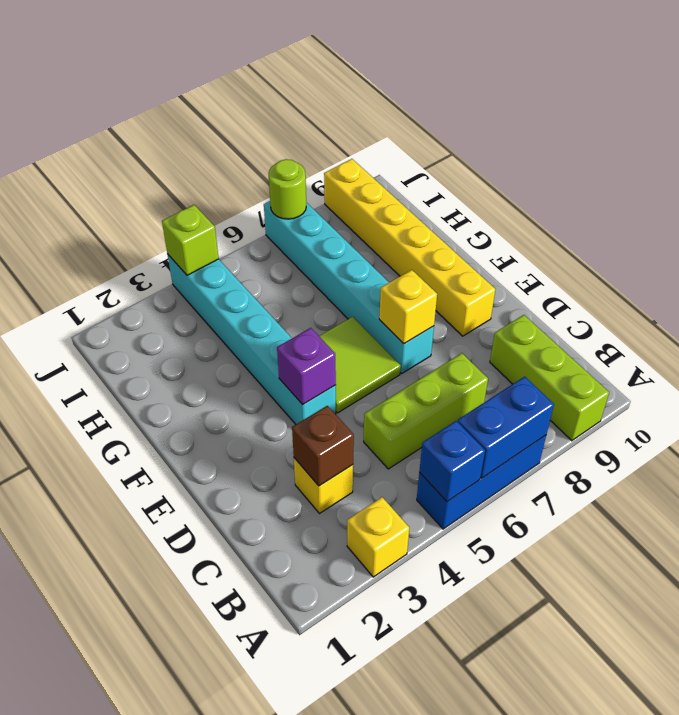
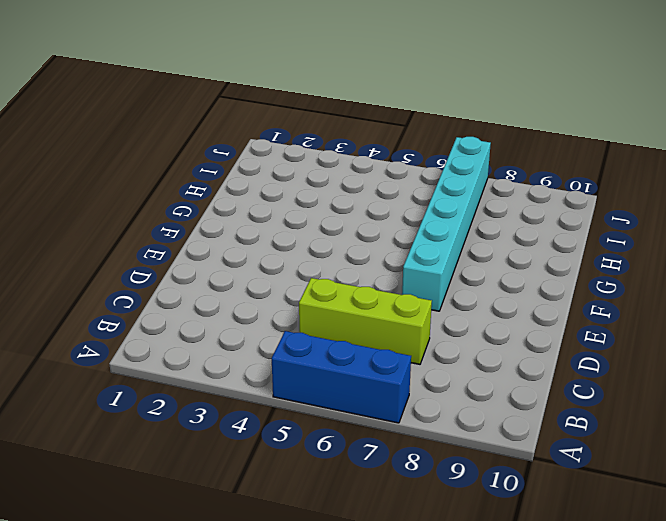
none -> yellow brick A3 level 1
none -> lime brick A9:C9 level 1
none -> yellow brick C3 level 1

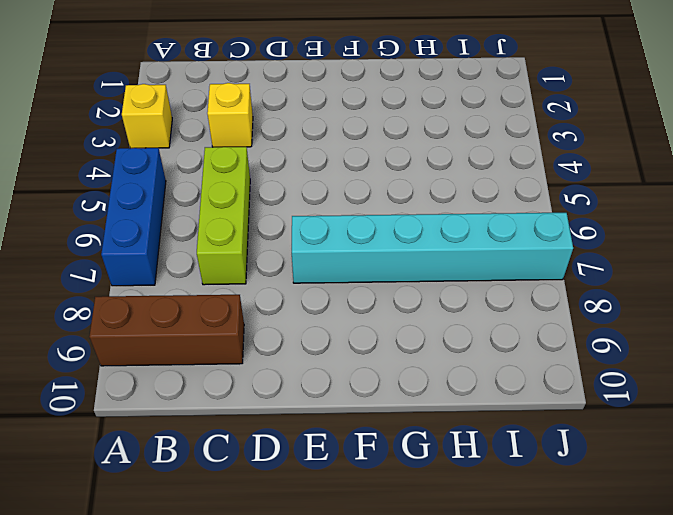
brown brick A9:C9 level 1 -> lime brick A9:C9 level 1
none -> cyan brick E4:J4 level 1
none -> lime tile E5:F6 level 1
none -> yellow brick E9:J9 level 1

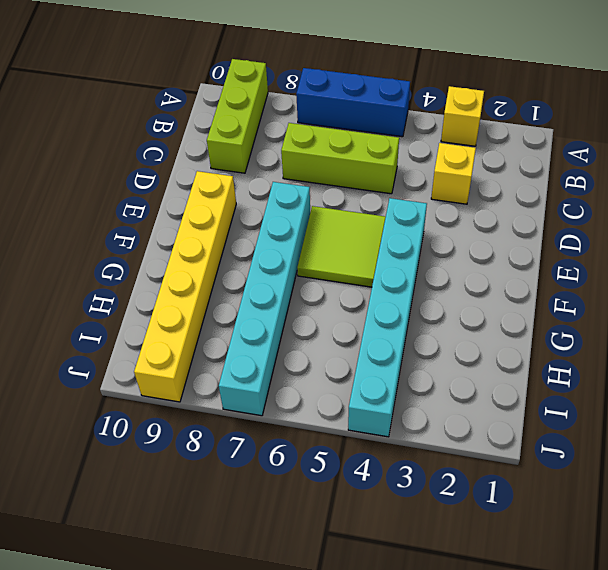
none -> blue brick A5 level 2
none -> blue brick A6:A7 level 2
none -> brown brick C3 level 2

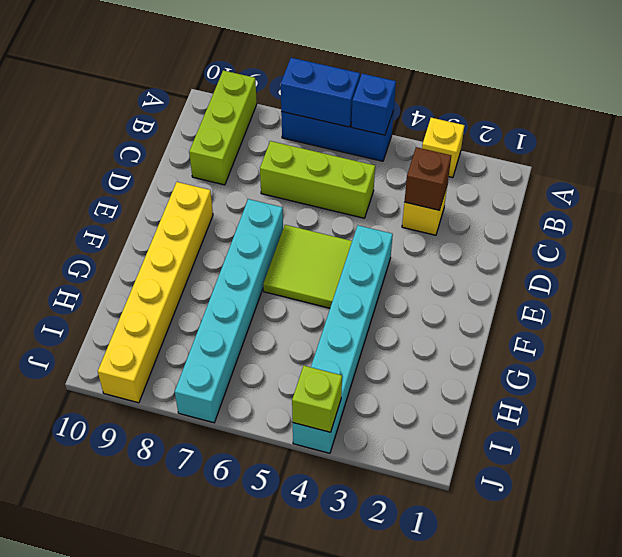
none -> purple brick E4 level 2
none -> yellow brick E7 level 2
none -> lime round brick J7 level 2

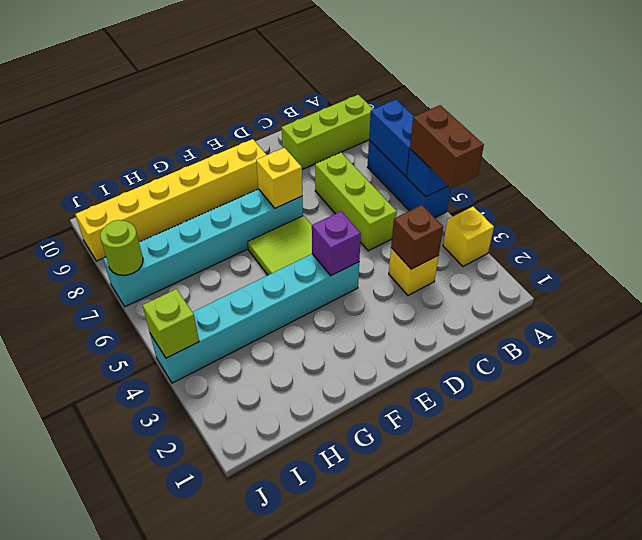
brown brick A4:A5 level 3 -> none

